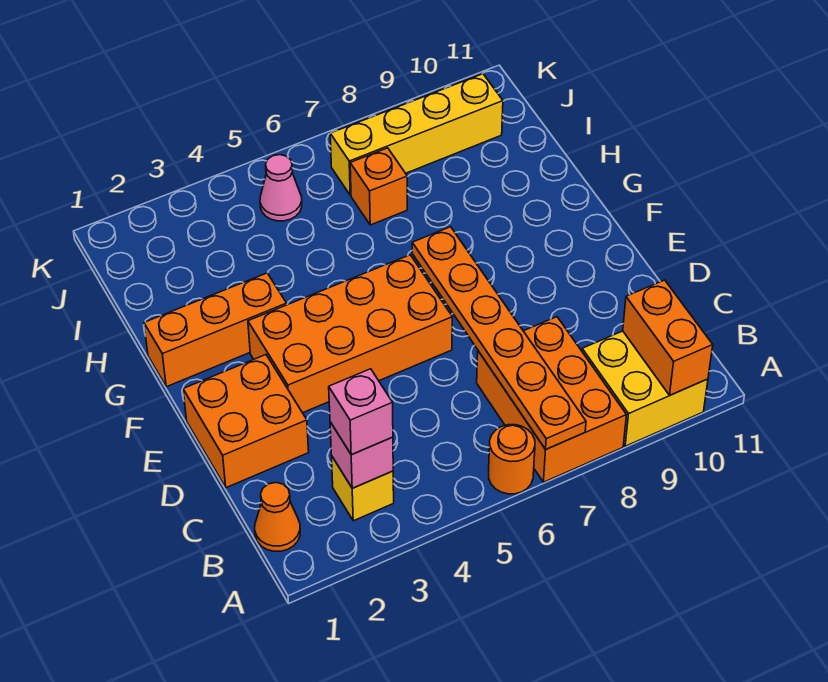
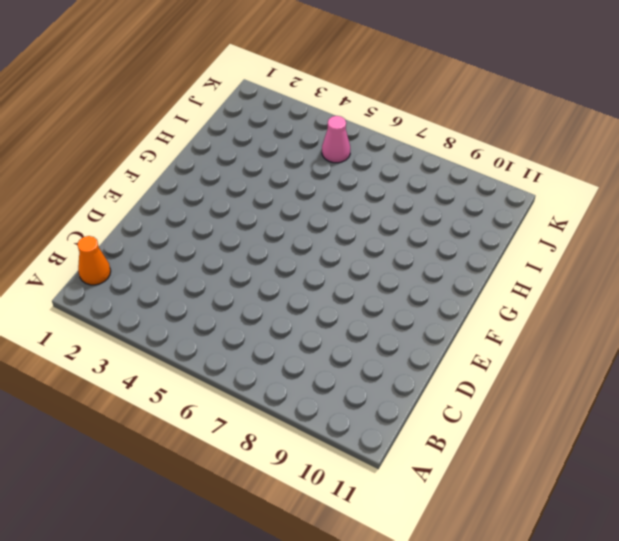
none -> orange round brick A6 level 1
none -> orange brick A7:C8 level 1
none -> yellow brick A9:B10 level 1

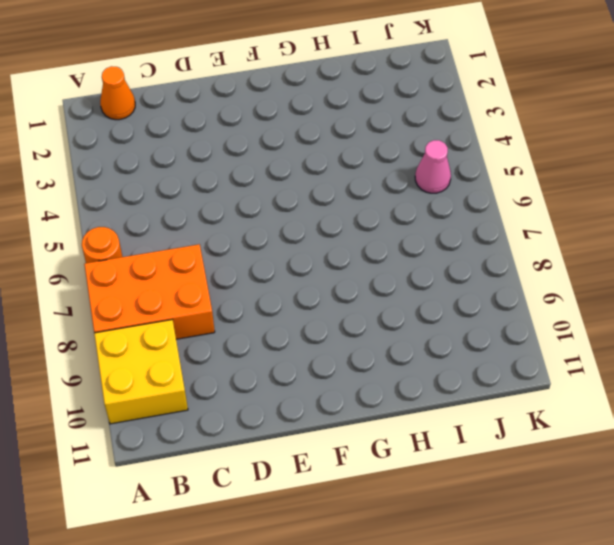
none -> yellow brick B3 level 1
none -> orange brick D1:E2 level 1
none -> orange brick E3:F6 level 1

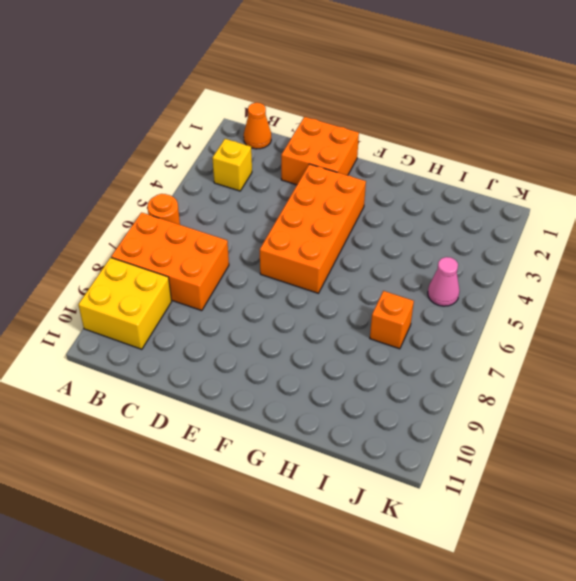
none -> orange brick G1:G3 level 1
none -> yellow brick J7:J10 level 1
none -> orange plate A7:F7 level 2

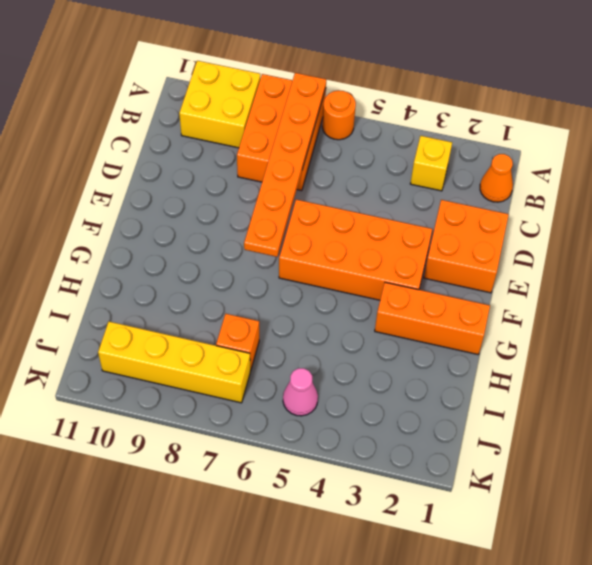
none -> orange brick A10:B10 level 2
none -> pink brick B3 level 2
none -> pink brick B3 level 3

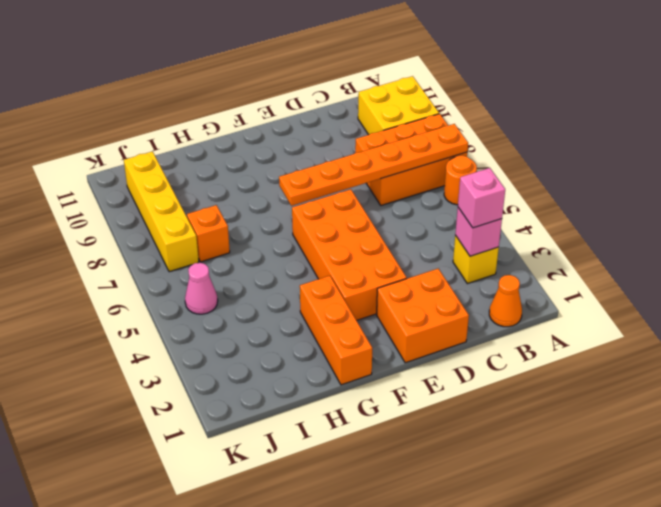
none -> orange brick A10:B10 level 2

